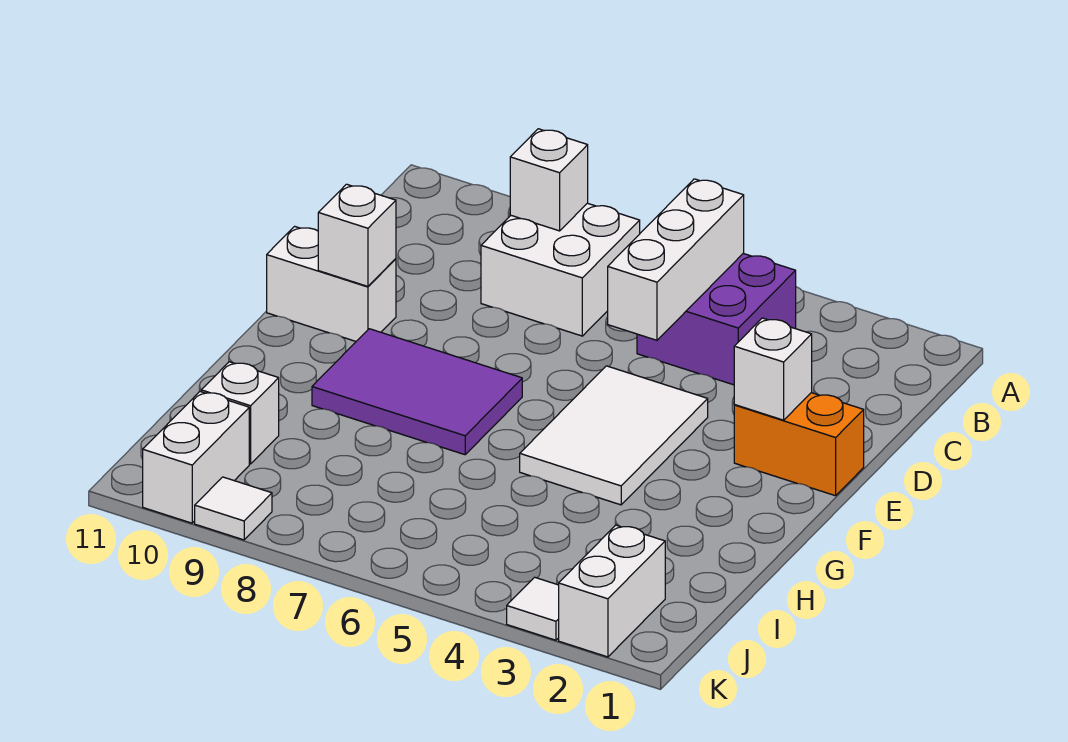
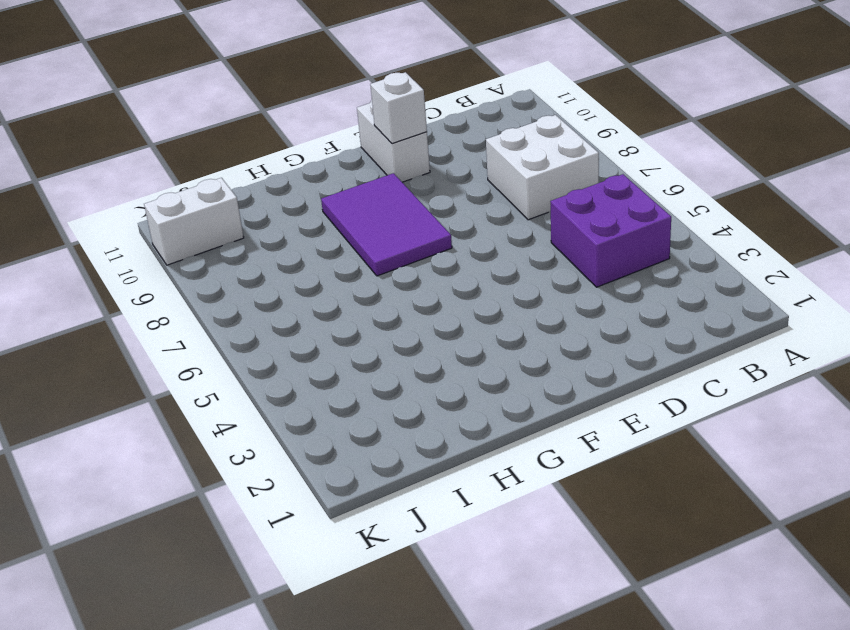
none -> orange brick E1:E2 level 1
none -> white tile E4:G5 level 1
none -> white brick I10 level 1

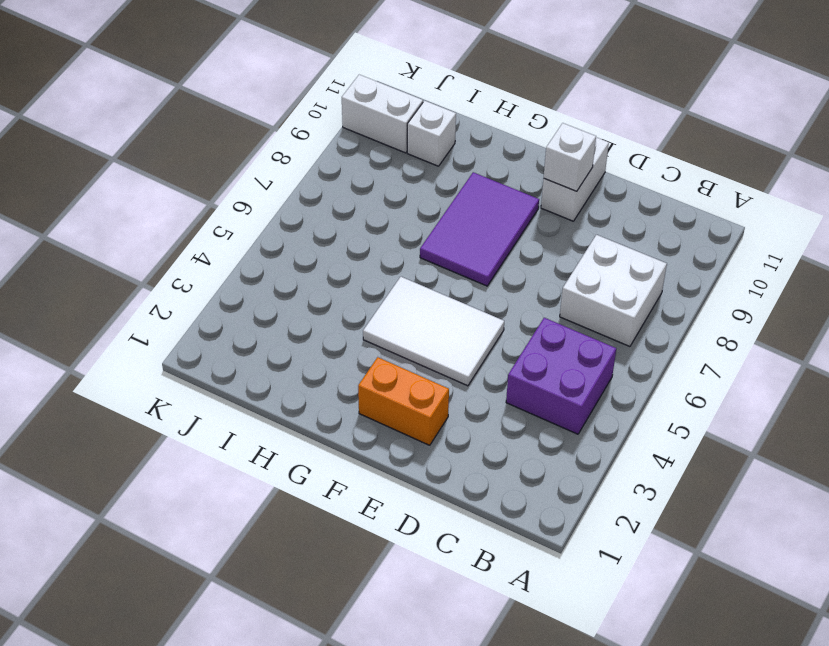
orange brick E2:F2 level 1 -> orange brick E1:E2 level 1
none -> white brick J2:K2 level 1
none -> white tile K3 level 1
none -> white tile K9 level 1

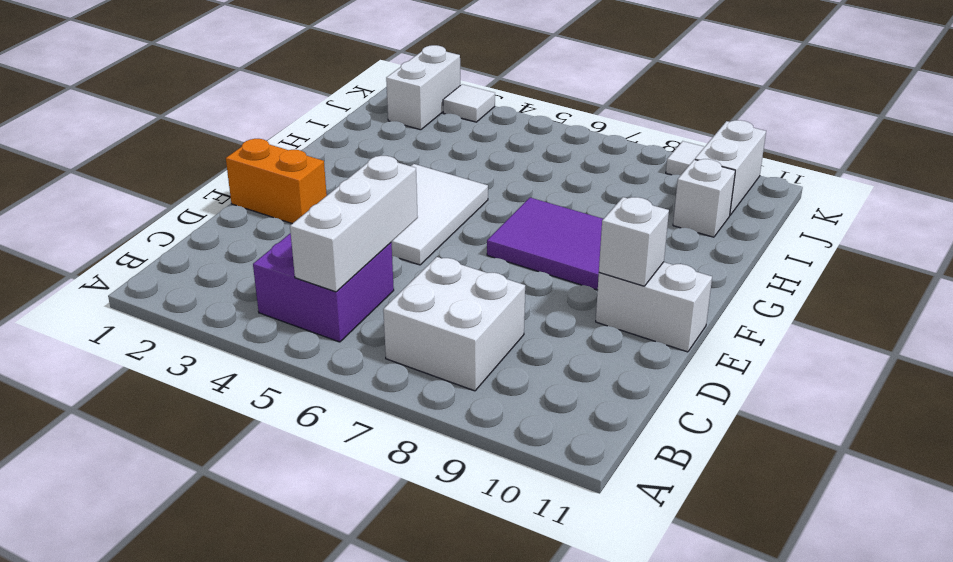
none -> white brick B8 level 2
none -> white brick E2 level 2

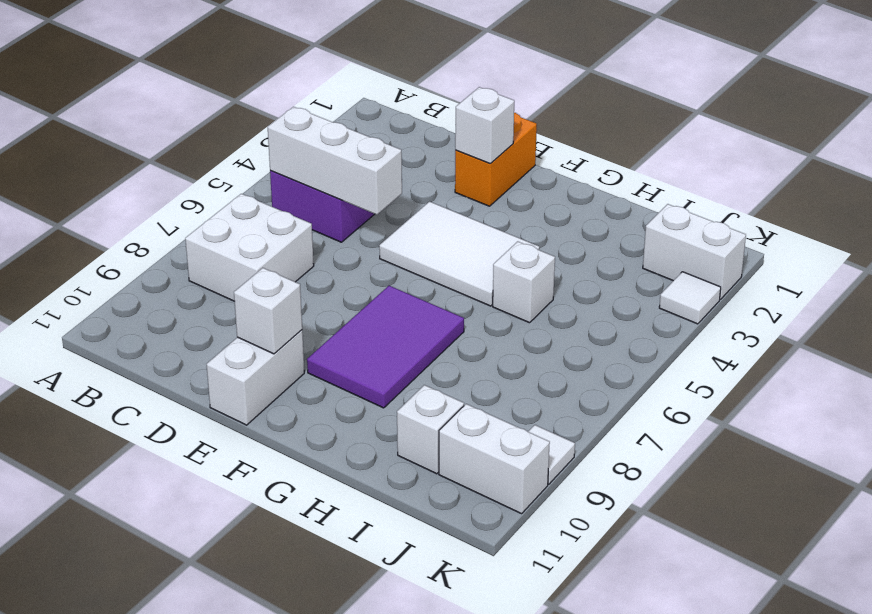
white brick H5 level 1 -> white brick B8 level 2

